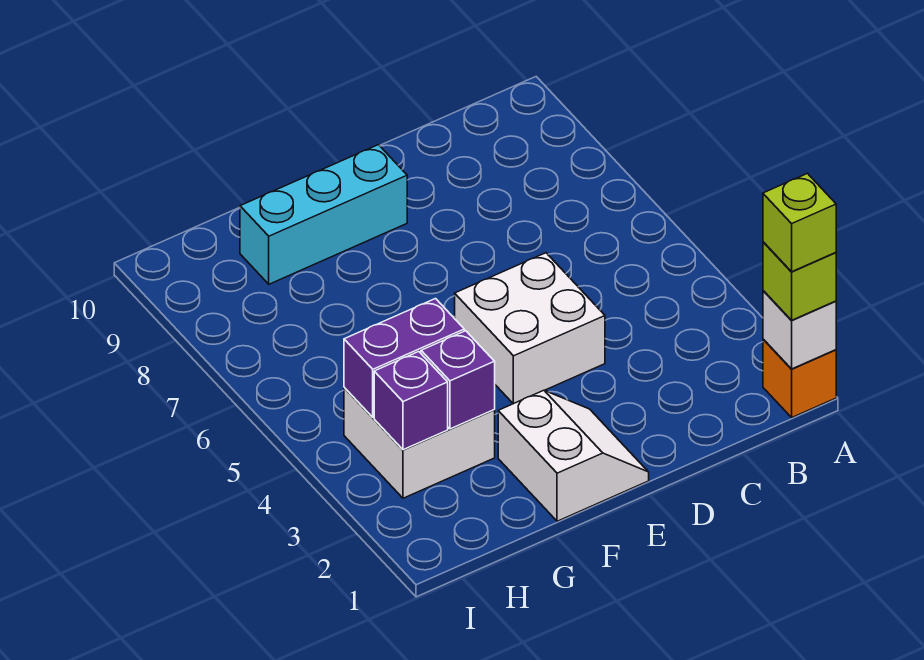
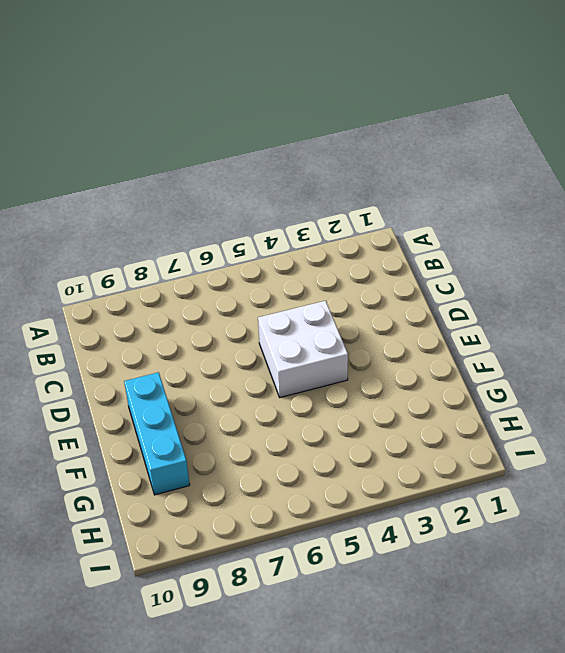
none -> orange brick A1 level 1
none -> white slope E1:F2 level 1 top F

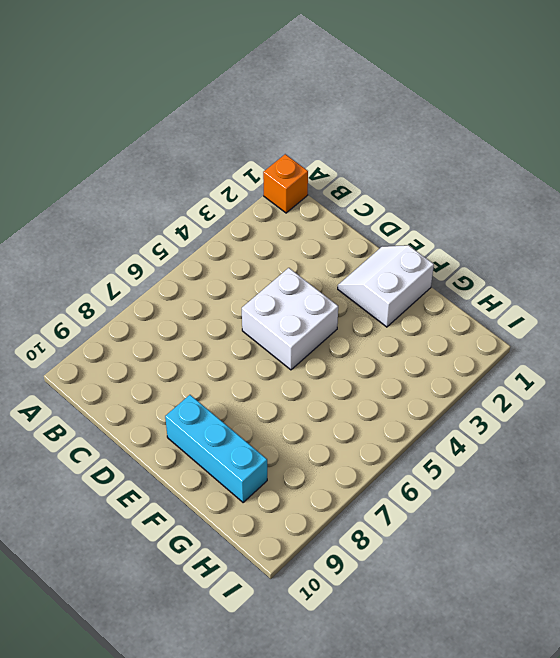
none -> white brick G3:H4 level 1
none -> white brick A1 level 2

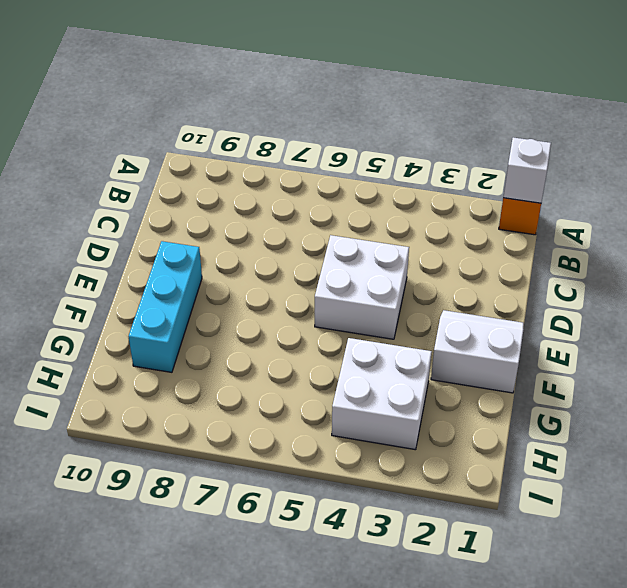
none -> purple brick G3 level 2
none -> purple brick G4:H4 level 2

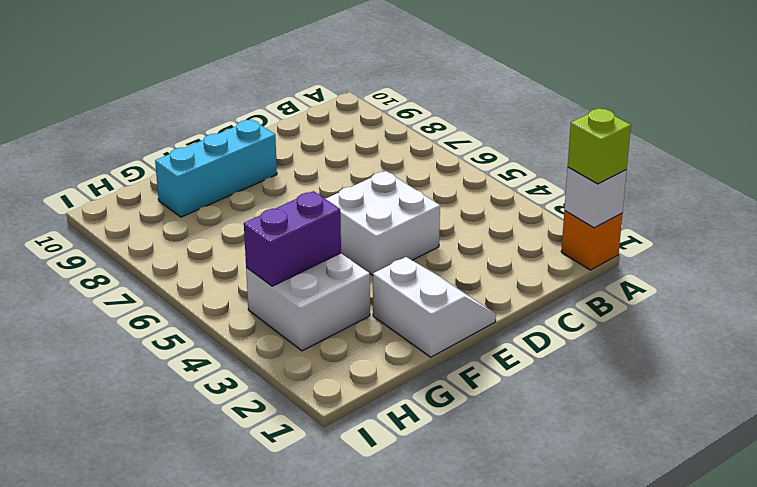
none -> purple brick G3 level 2
none -> purple brick H3 level 2

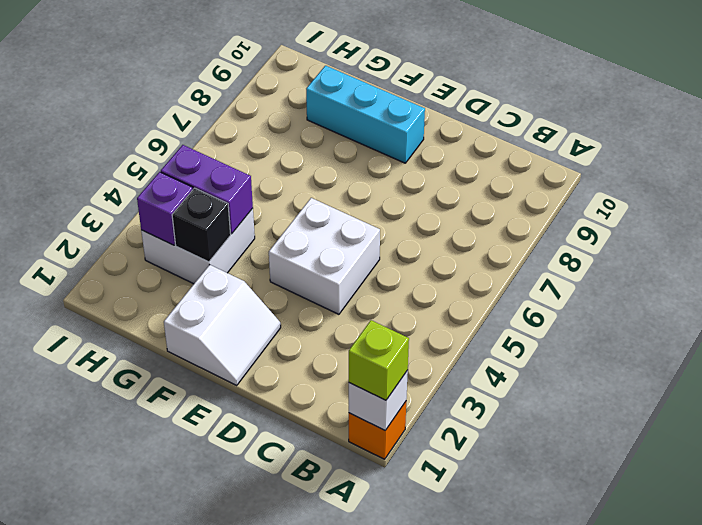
black brick G3 level 2 -> purple brick G3 level 2
none -> lime brick A1 level 4

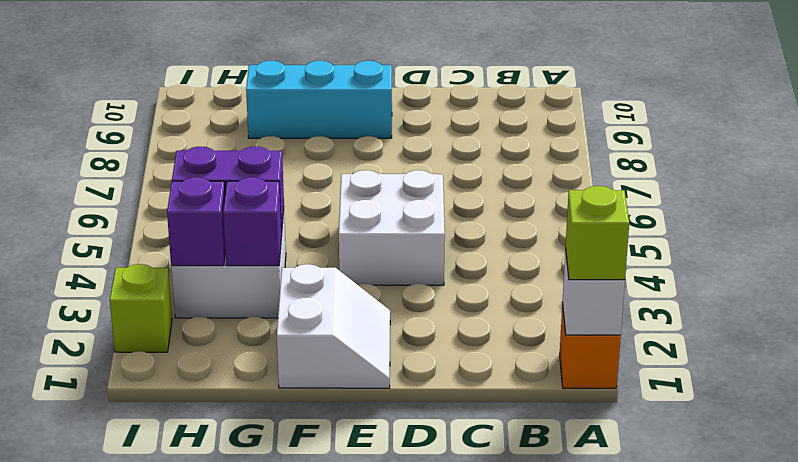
lime brick I2 level 1 -> lime brick A1 level 4

